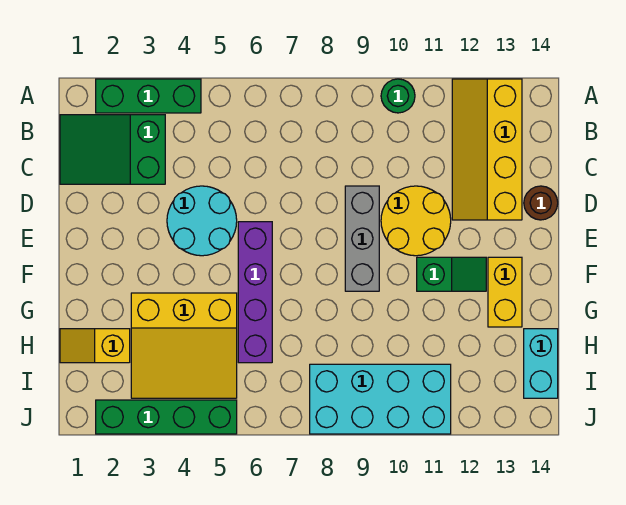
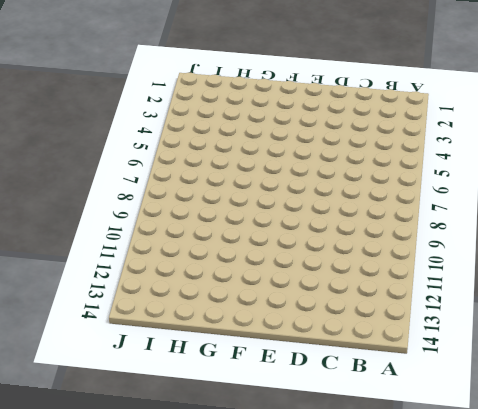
none -> green brick A2:A4 level 1
none -> green round brick A10 level 1
none -> yellow slope A12:D13 level 1 top 13

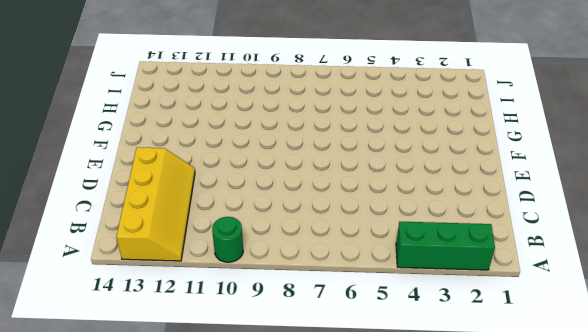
none -> green slope B1:C3 level 1 top 3
none -> cyan round brick D4:E5 level 1
none -> grey brick D9:F9 level 1

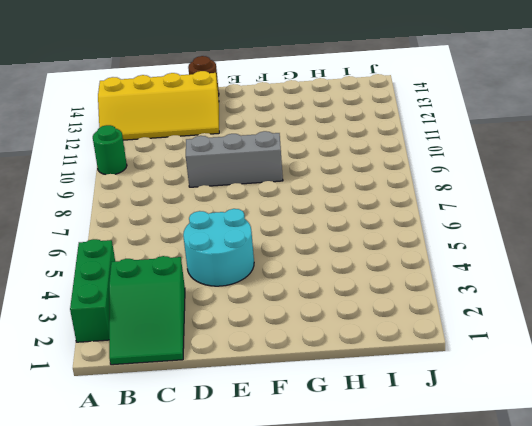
none -> yellow round brick D10:E11 level 1
none -> purple brick E6:H6 level 1
none -> green slope F11:F12 level 1 top 11

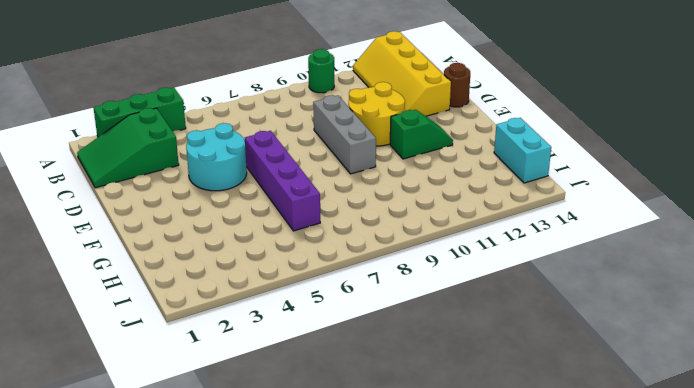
none -> yellow brick F13:G13 level 1
none -> yellow slope G3:I5 level 1 top G
none -> yellow slope H1:H2 level 1 top 2

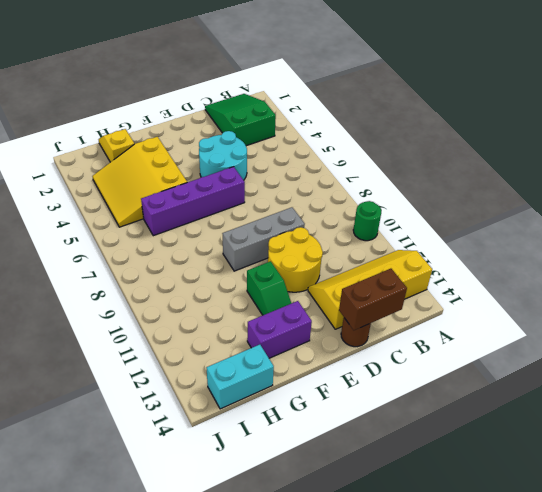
brown brick C14:D14 level 2 -> none
purple brick F13:G13 level 1 -> yellow brick F13:G13 level 1
none -> green brick A2:A4 level 1
none -> cyan brick I8:J11 level 1
none -> green brick J2:J5 level 1

